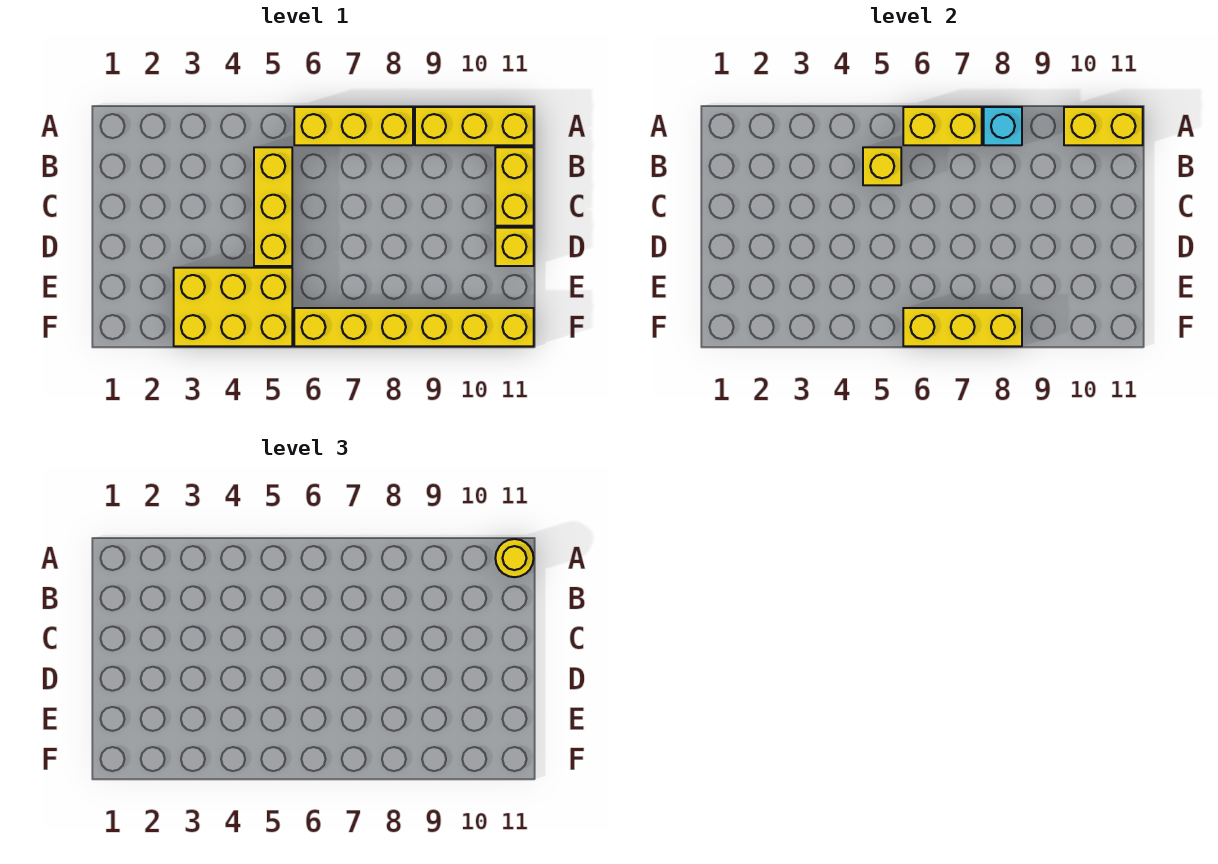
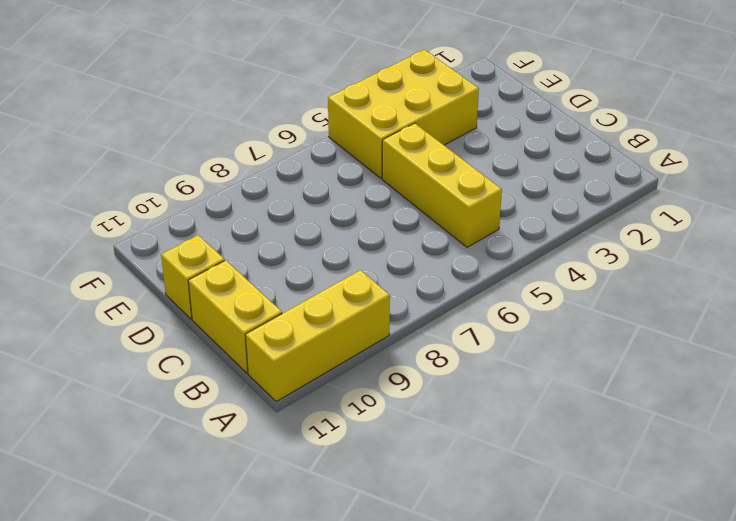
none -> yellow brick A6:A8 level 1
none -> yellow brick F6:F11 level 1
none -> yellow brick A6:A7 level 2

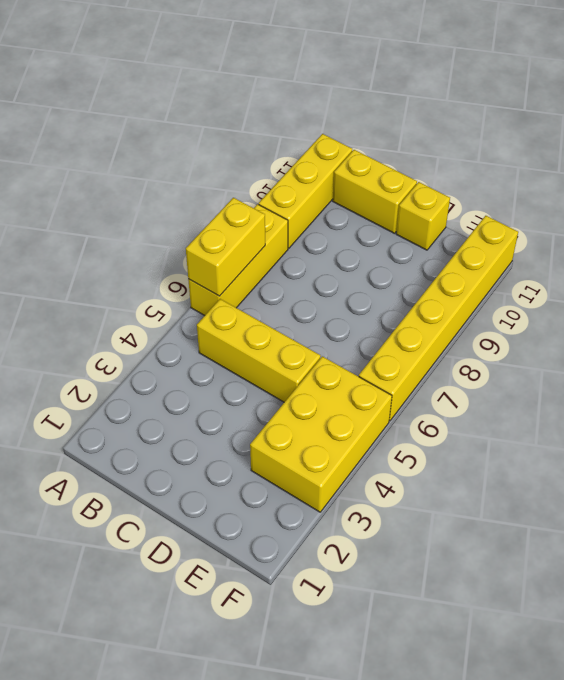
none -> cyan brick A8 level 2
none -> yellow brick A10:A11 level 2
none -> yellow brick B5 level 2

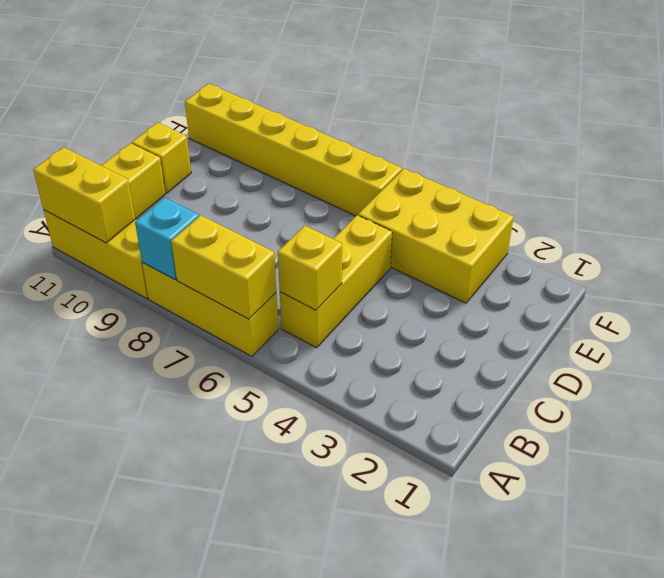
none -> yellow brick F6:F8 level 2
none -> yellow round brick A11 level 3

